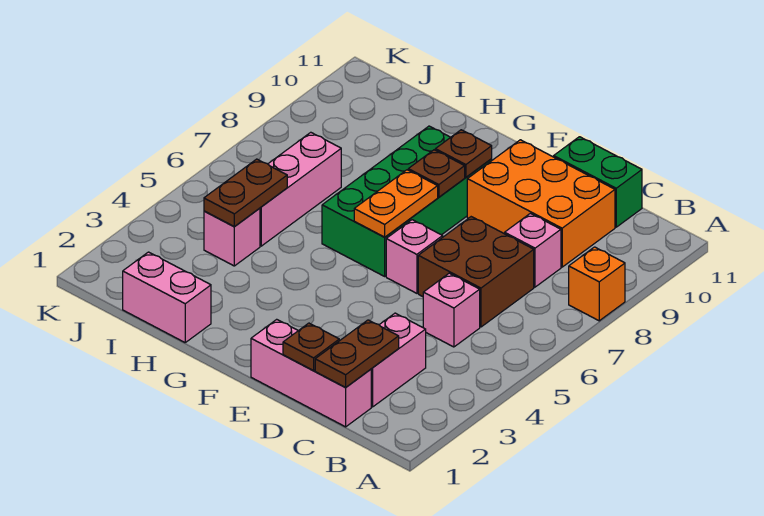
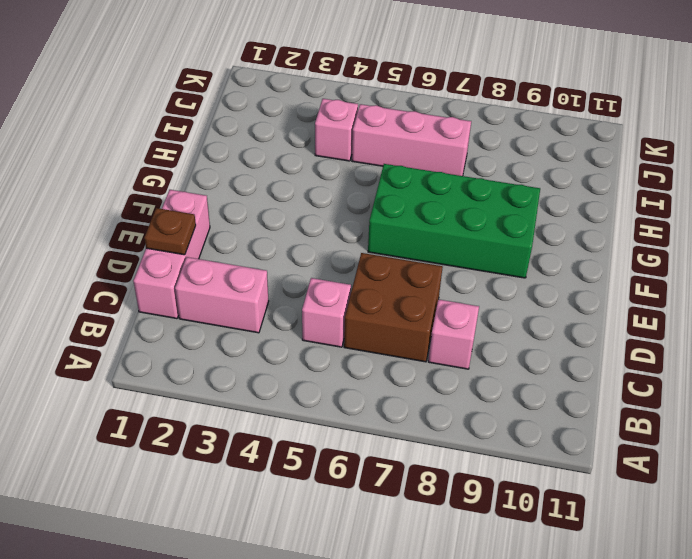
none -> orange brick A8 level 1
none -> orange brick C9:E10 level 1
none -> green brick C11:D11 level 1

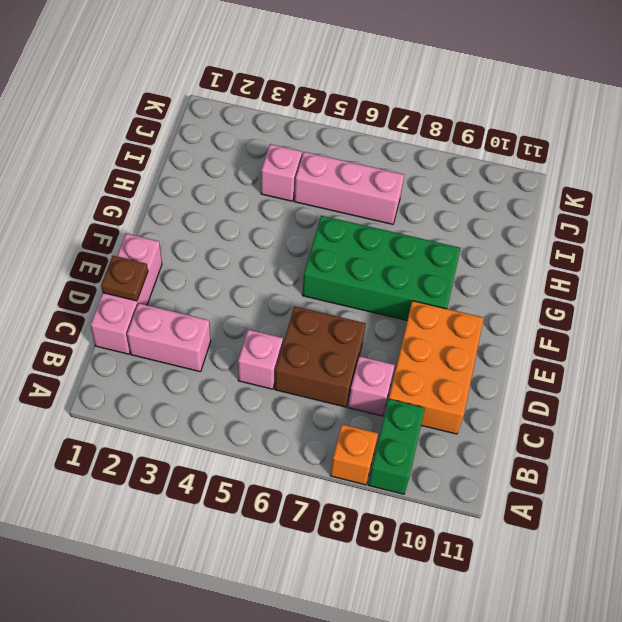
green brick A9:B9 level 1 -> green brick C11:D11 level 1
none -> pink brick E6 level 1
none -> pink brick H1:I1 level 1
none -> brown plate C1:C2 level 2

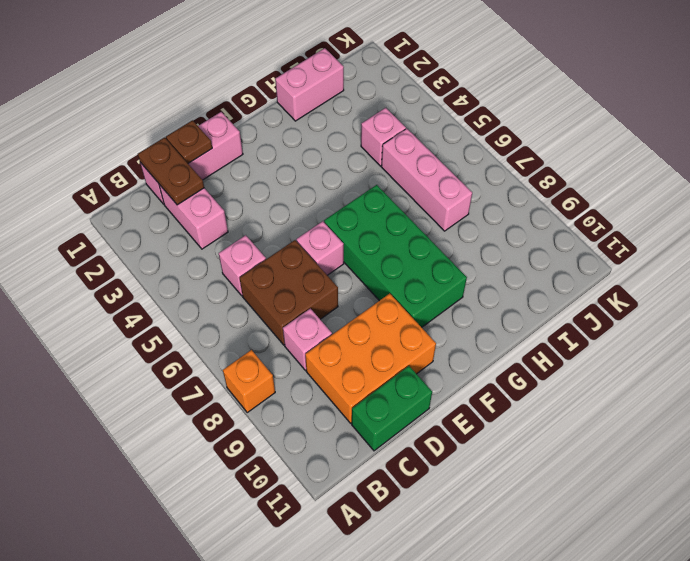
none -> orange plate F6:F7 level 2
none -> brown plate F8 level 2
none -> brown plate F9 level 2

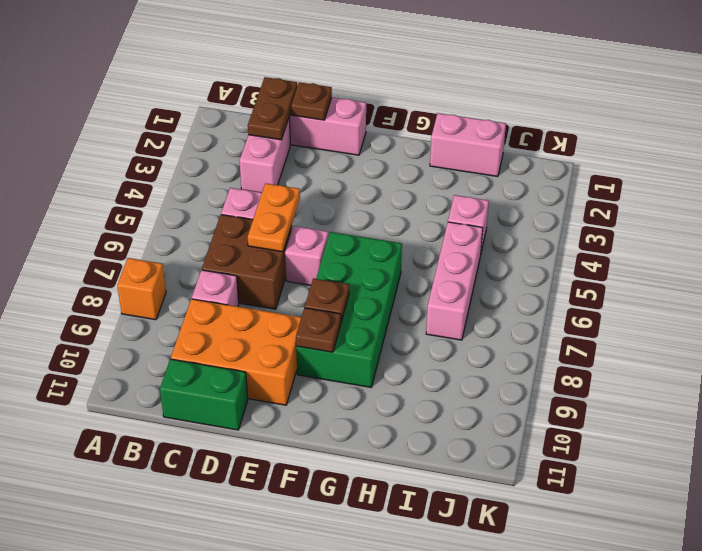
orange plate D5:D6 level 2 -> orange plate F6:F7 level 2
none -> brown plate I4:I5 level 2

